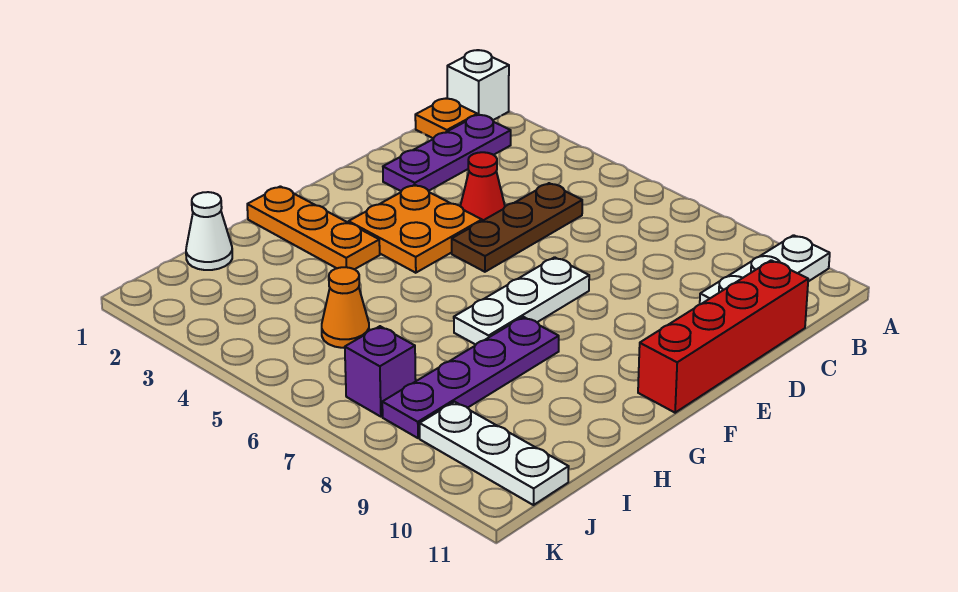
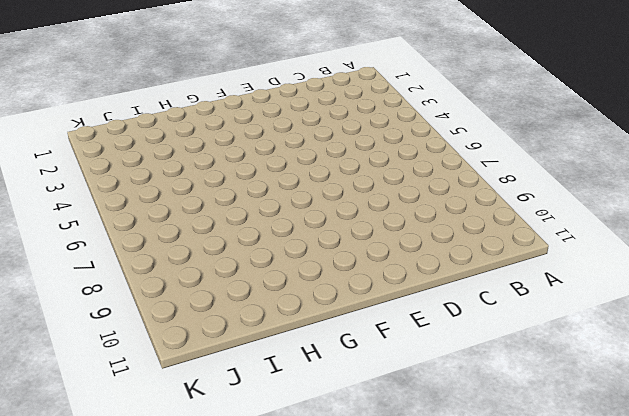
none -> white brick A1 level 1
none -> white plate A10:C10 level 1
none -> orange plate B1 level 1

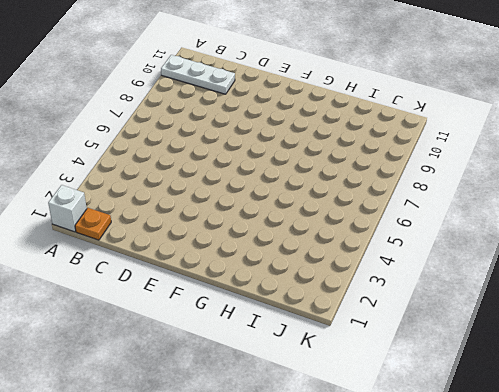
none -> purple plate B2:D2 level 1
none -> brown plate C5:E5 level 1
none -> red brick C11:F11 level 1

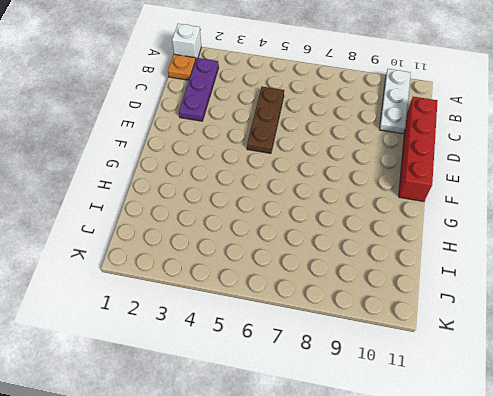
none -> red cone D4 level 1
none -> orange plate E3:F4 level 1
none -> white plate E7:G7 level 1

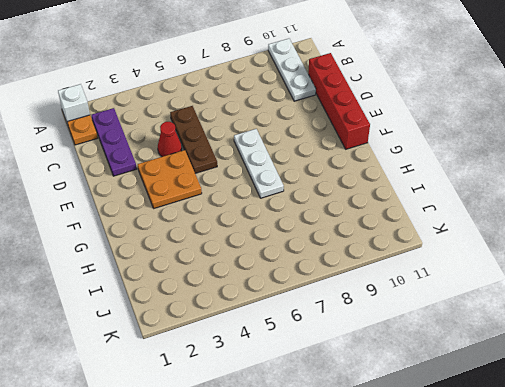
none -> orange plate G1:G3 level 1
none -> purple plate G8:J8 level 1
none -> white cone I1 level 1

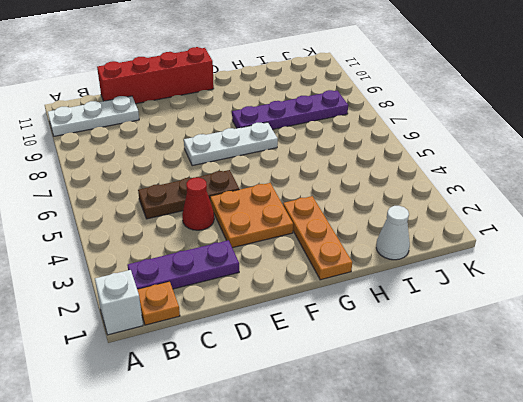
none -> orange cone I5 level 1
none -> purple brick J7 level 1
none -> white plate J9:J11 level 1

